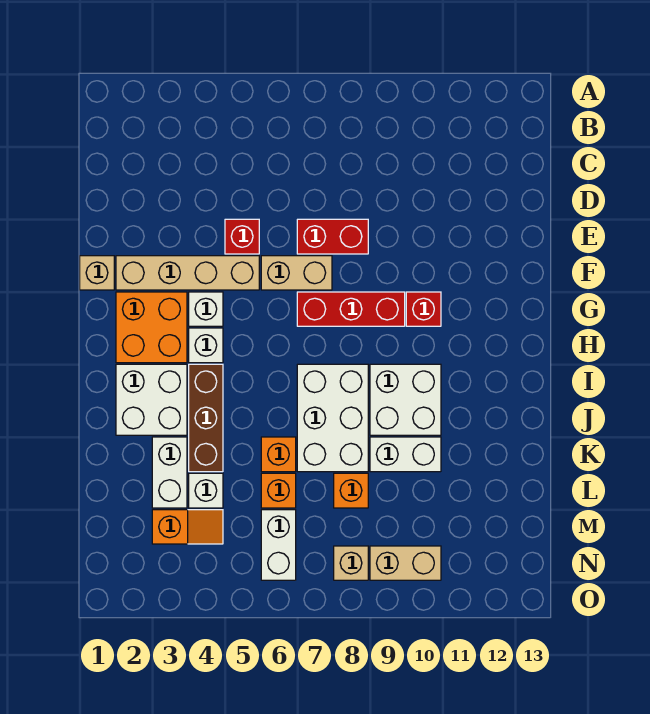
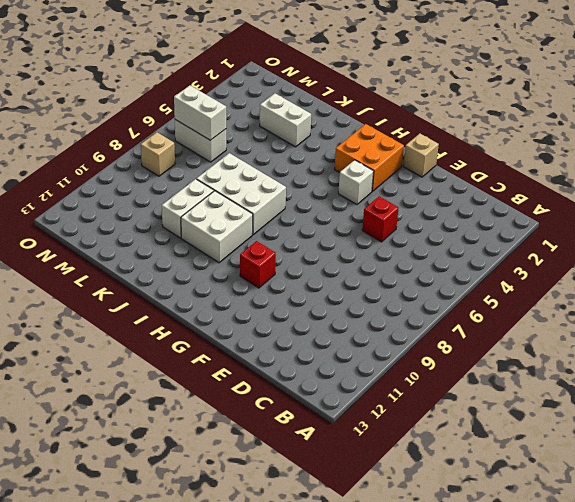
white brick M6:N6 level 2 -> none
none -> red brick E7:E8 level 1
none -> tan brick F2:F5 level 1
none -> tan brick F6:F7 level 1

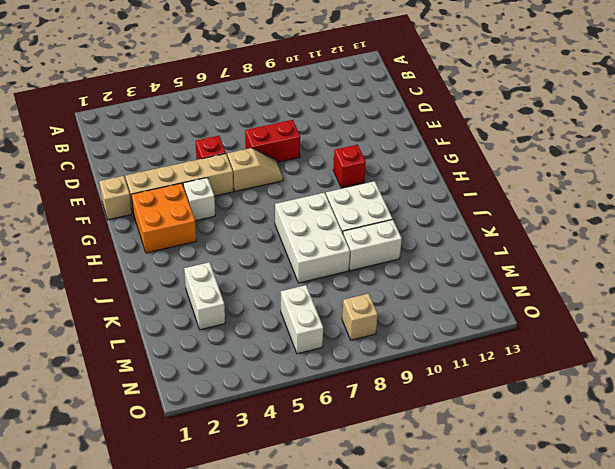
tan slope F6:F7 level 1 top 6 -> tan brick F6:F7 level 1
none -> red brick G7:G9 level 1
none -> white brick H4 level 1
none -> white brick I2:J3 level 1

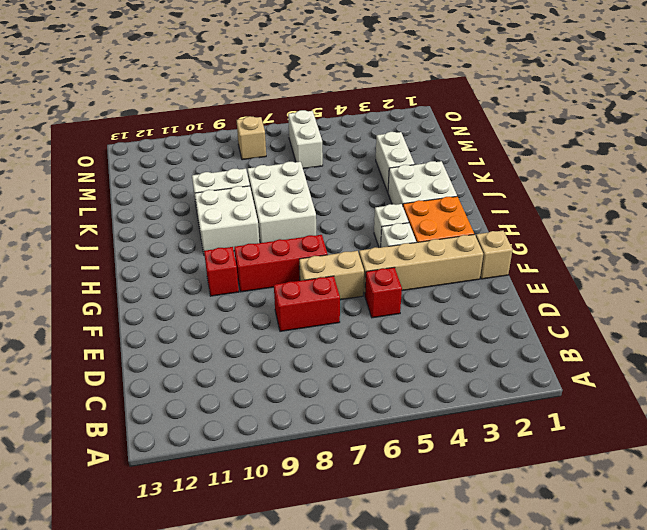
none -> brown brick I4:K4 level 1
none -> orange brick K6 level 1
none -> white brick L4 level 1

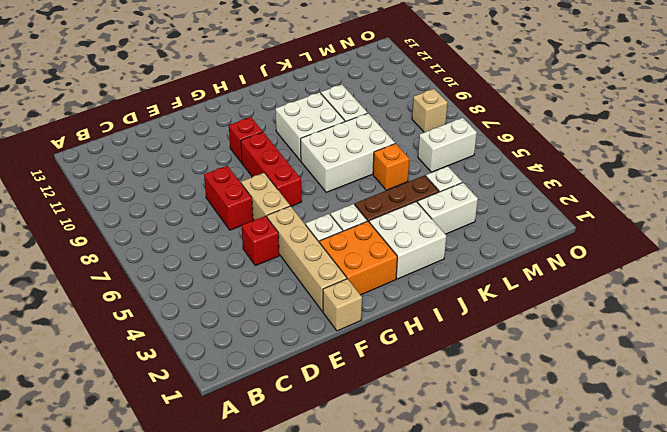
none -> orange brick L6 level 1
none -> orange brick L8 level 1
none -> orange slope M3:M4 level 1 top 3

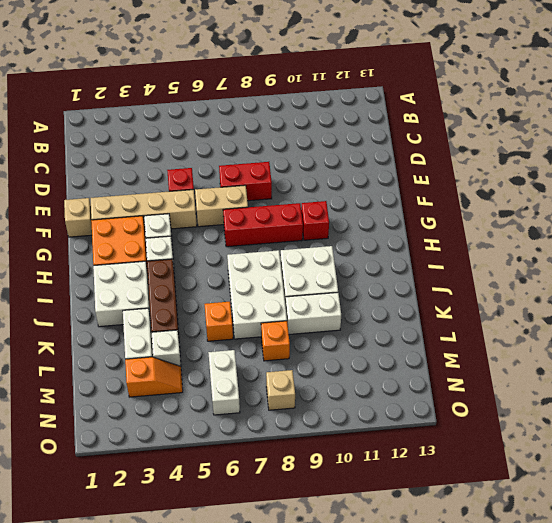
none -> orange brick L6 level 1
none -> tan brick N9:N10 level 1

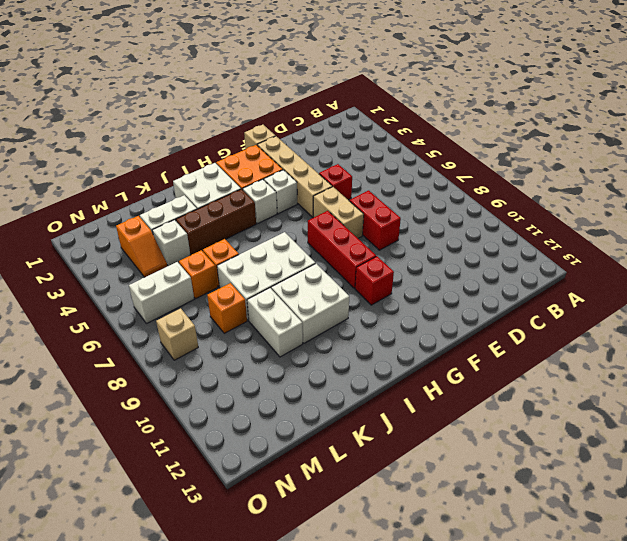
none -> tan brick N9:N10 level 1

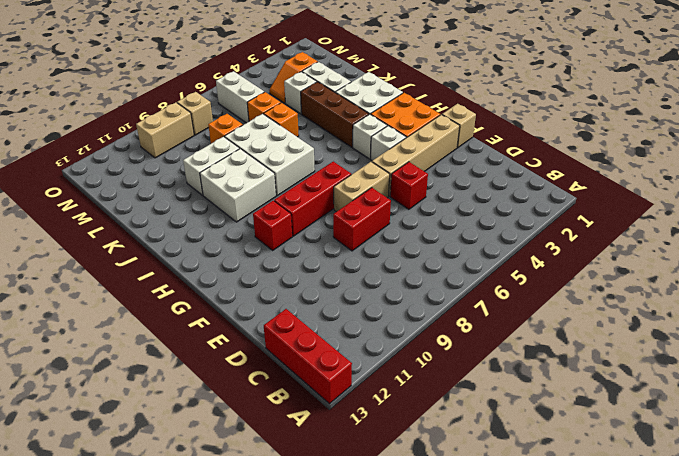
red brick A13:C13 level 1 -> none

